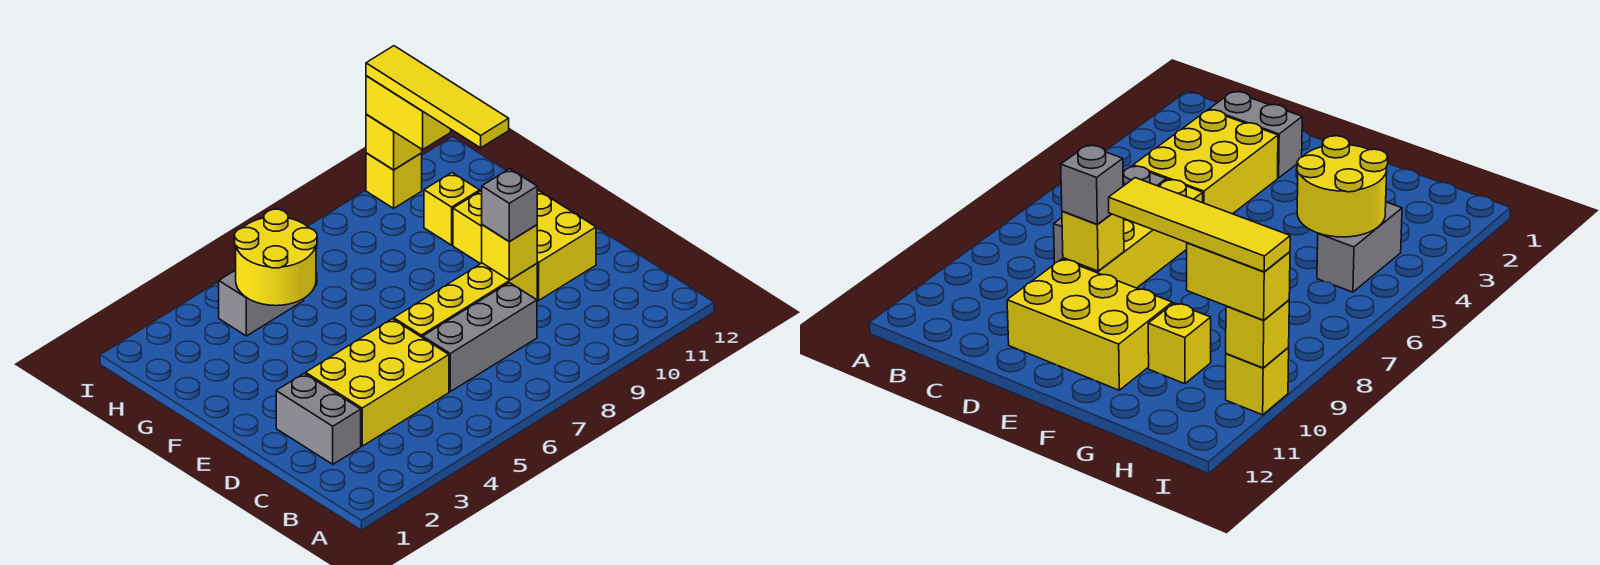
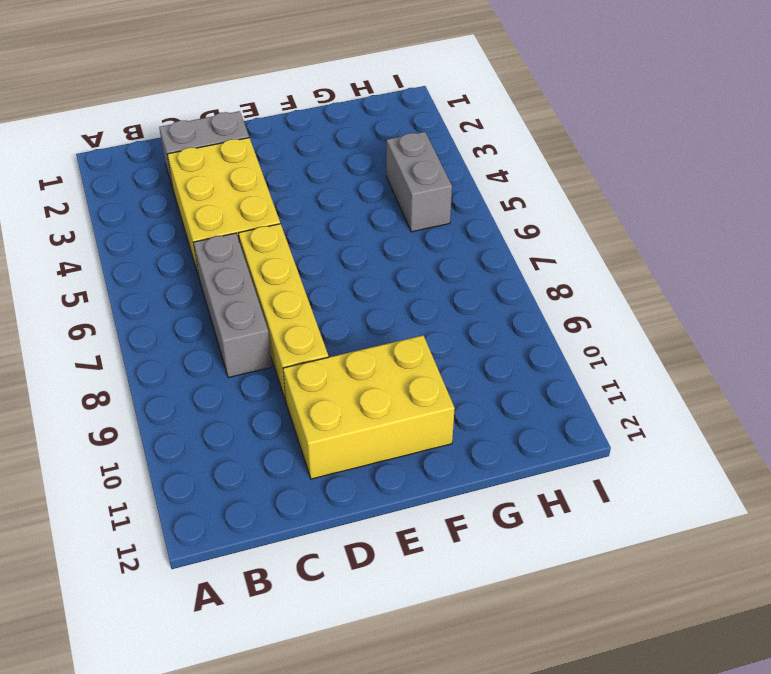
none -> yellow brick G10 level 1
none -> yellow brick I10 level 1
none -> yellow brick D9 level 2

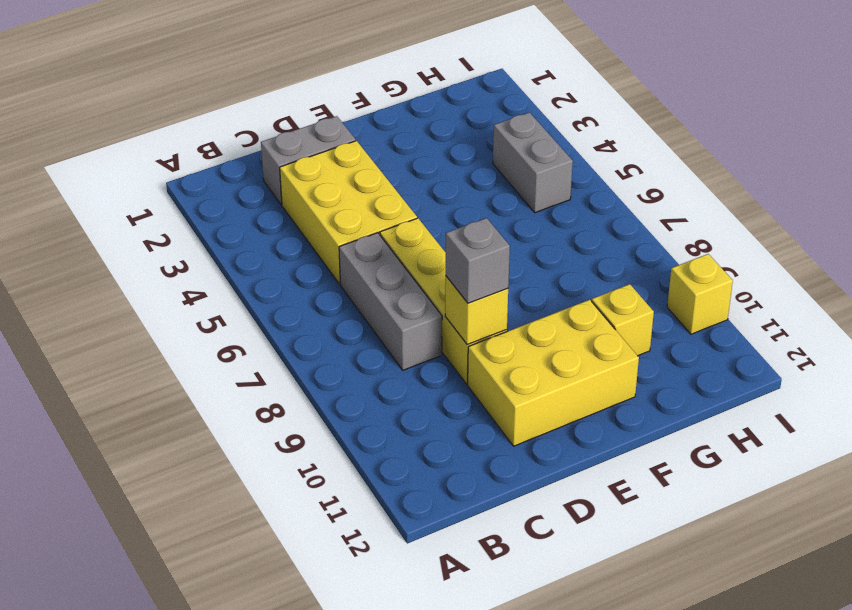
none -> yellow round brick G4:H5 level 2
none -> yellow brick I10 level 2
none -> yellow brick H10:I10 level 3

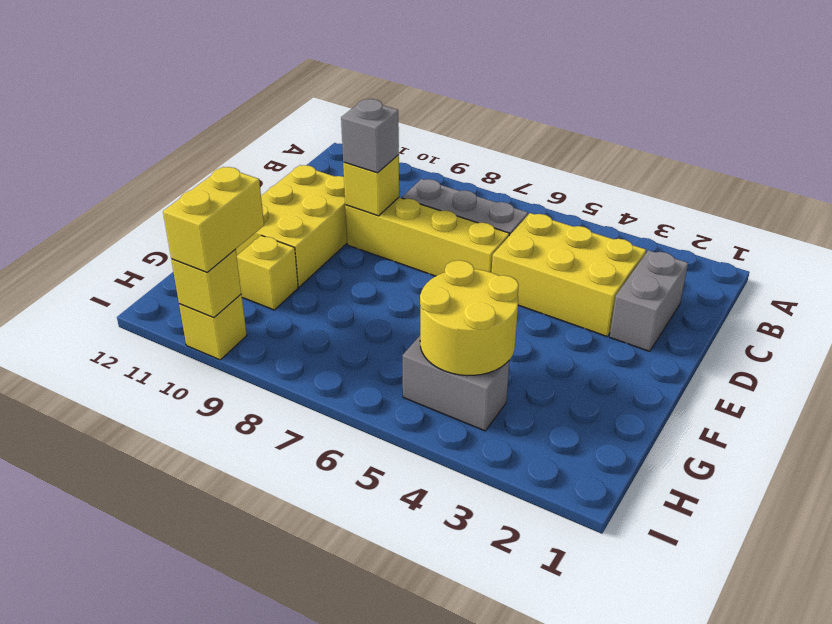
none -> yellow tile F10:I10 level 4

